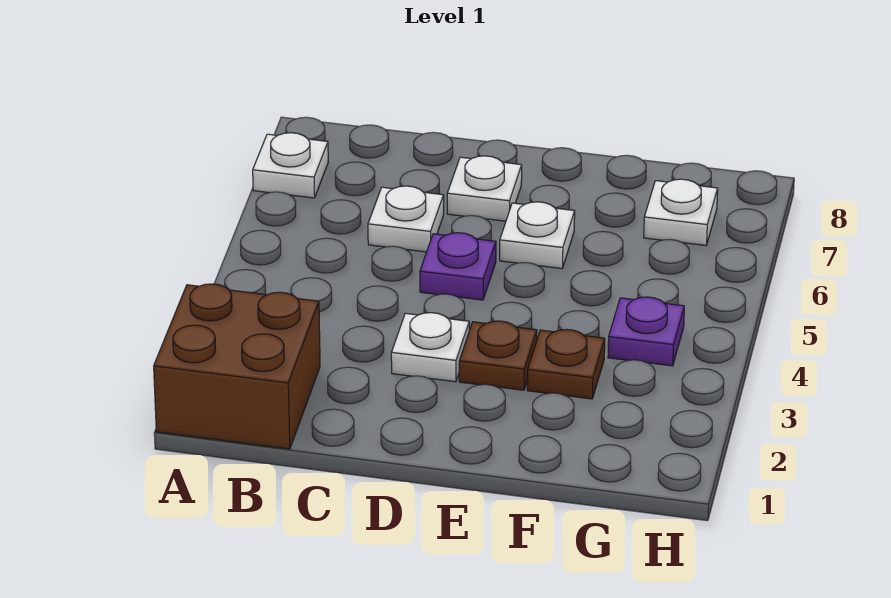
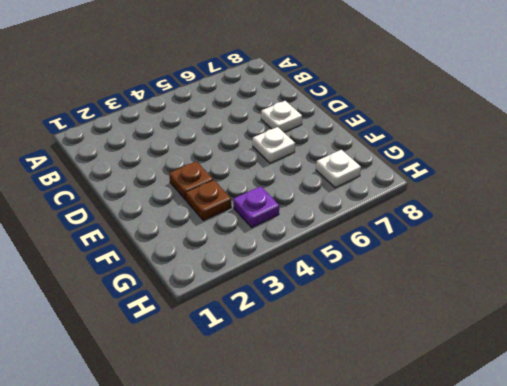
none -> brown brick A1:B2 level 1
none -> white plate A7 level 1

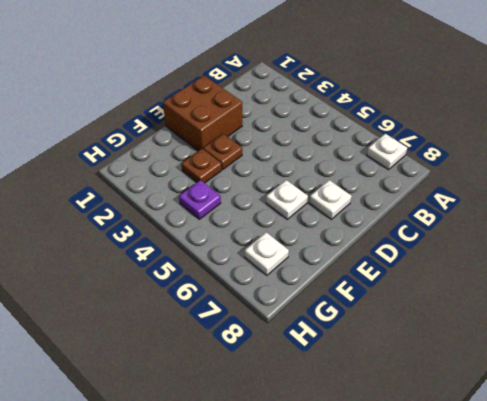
brown brick D1:E2 level 1 -> brown brick A1:B2 level 1
none -> white plate C6 level 1
none -> white plate D3 level 1

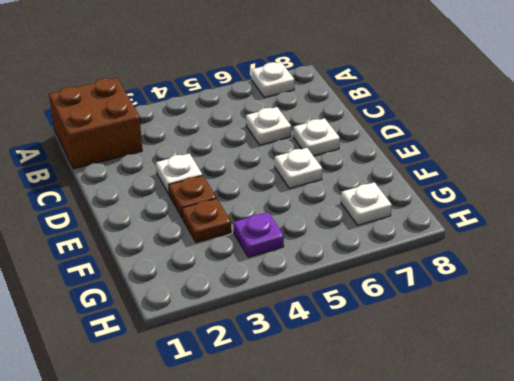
none -> purple plate D5 level 1

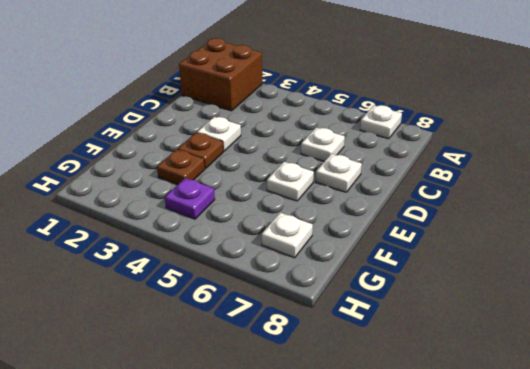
none -> purple plate D5 level 1

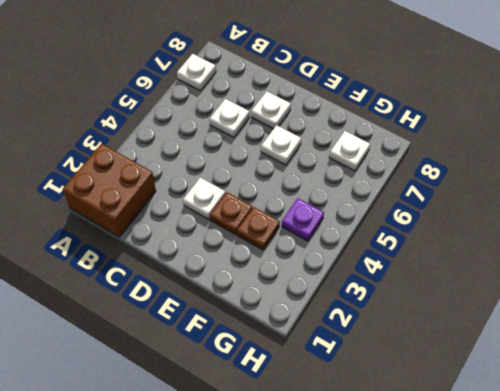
none -> purple plate D5 level 1

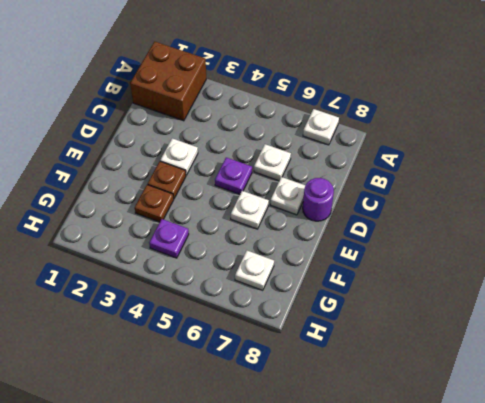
purple round brick D8 level 1 -> none

